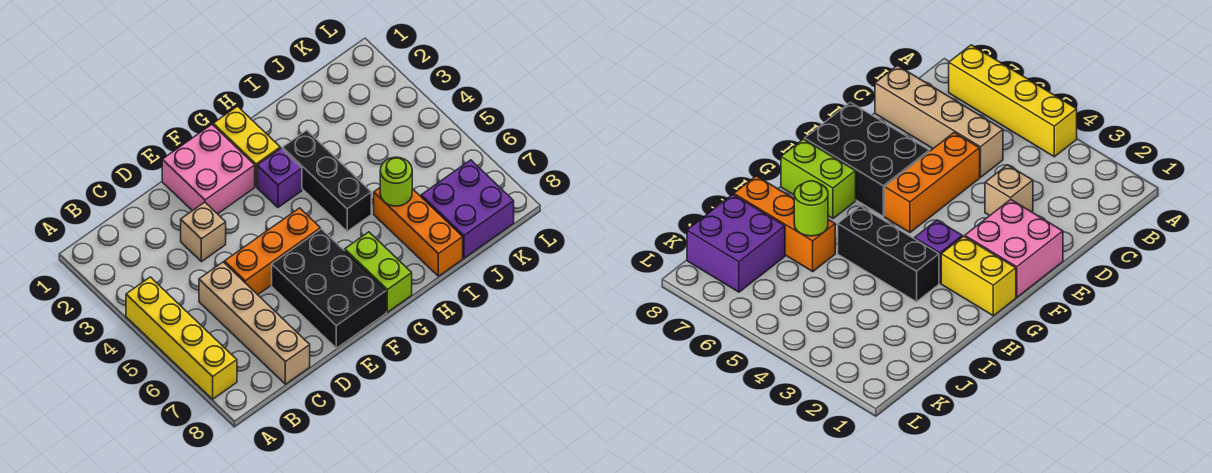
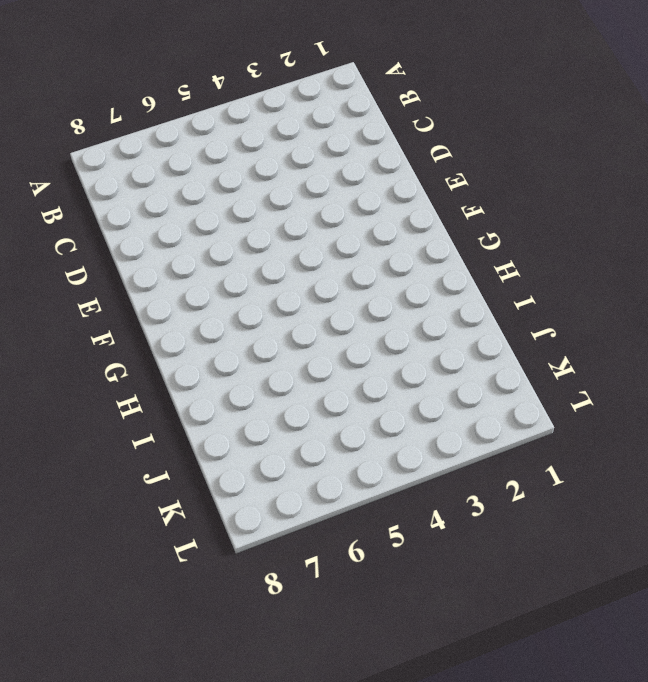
none -> yellow brick A4:A7 level 1
none -> tan brick C5:C8 level 1
none -> tan brick D3 level 1

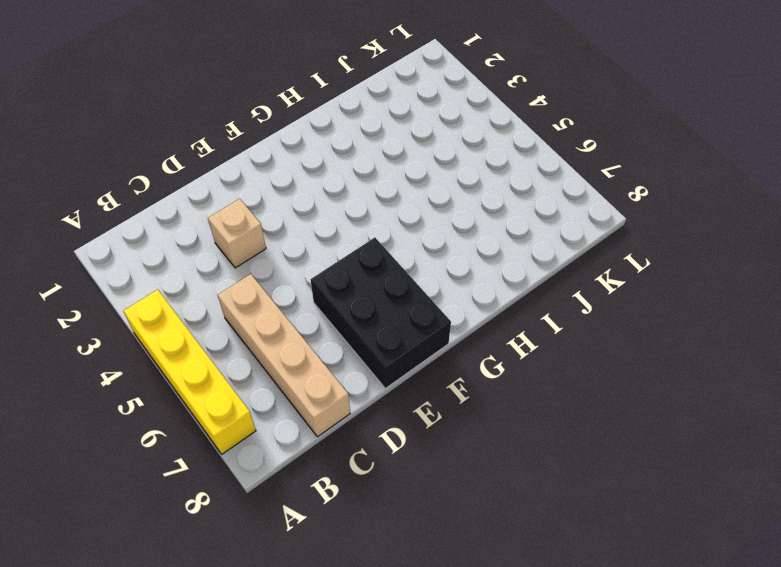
none -> orange brick D5:F5 level 1
none -> pink brick E1:F2 level 1
none -> yellow brick G1:G2 level 1

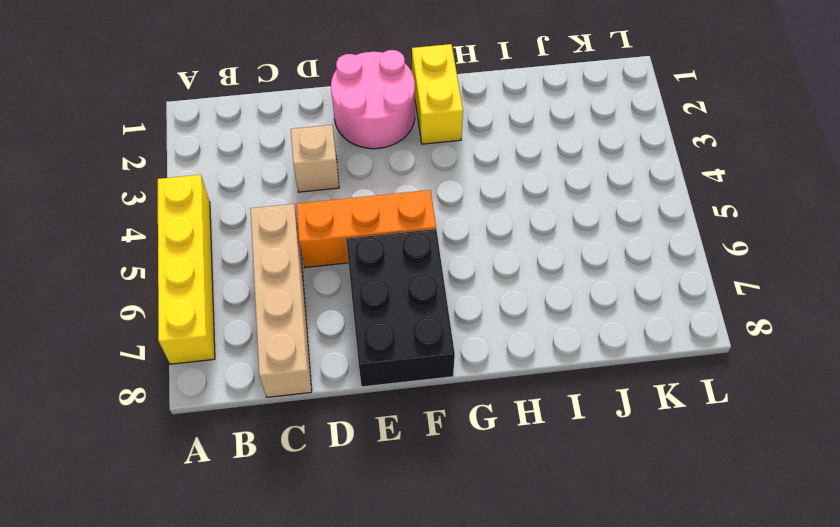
pink round brick E1:F2 level 1 -> pink brick E1:F2 level 1
none -> purple brick G3 level 1
none -> lime brick G7:G8 level 1
none -> black brick H3:H5 level 1

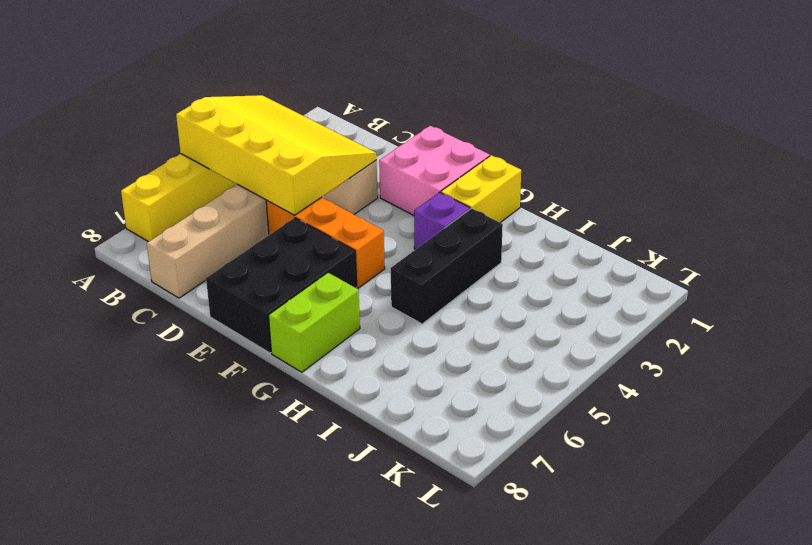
yellow slope A3:D5 level 2 top 5 -> none
none -> orange brick I6:I8 level 1
none -> purple brick J7:K8 level 1
none -> lime round brick I6 level 2

